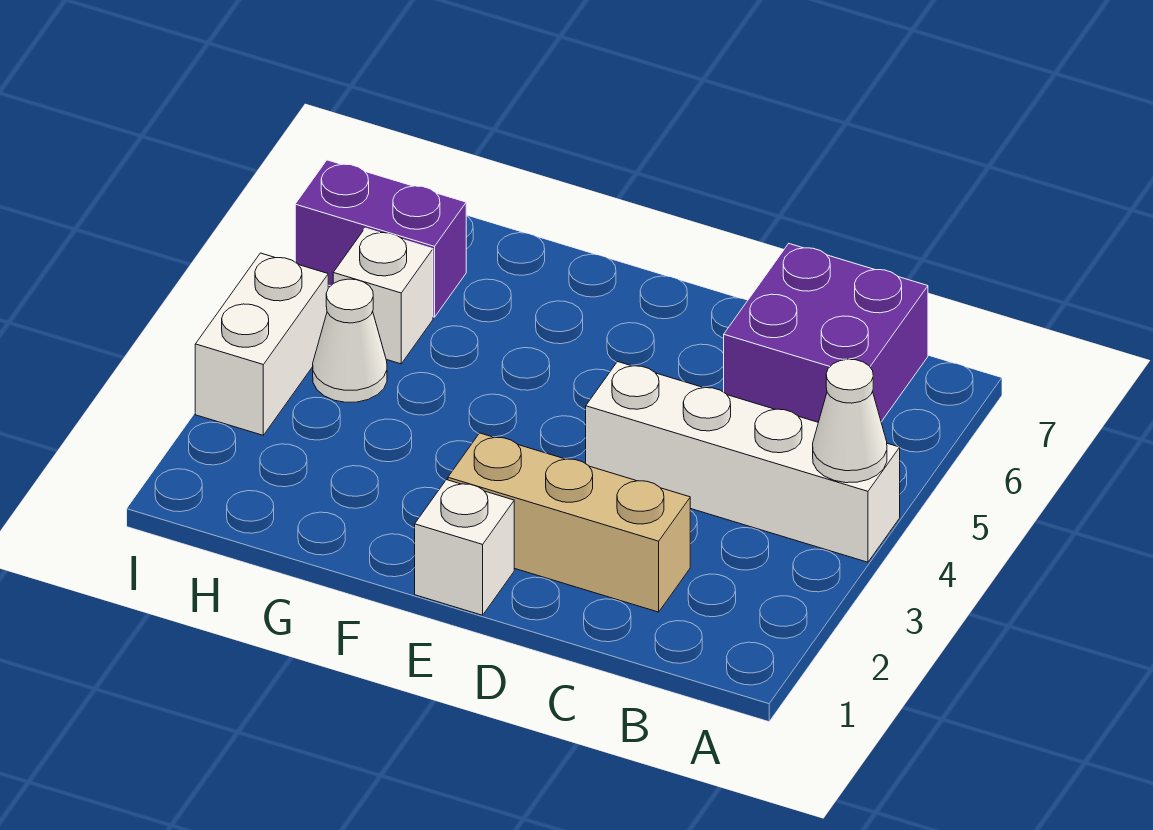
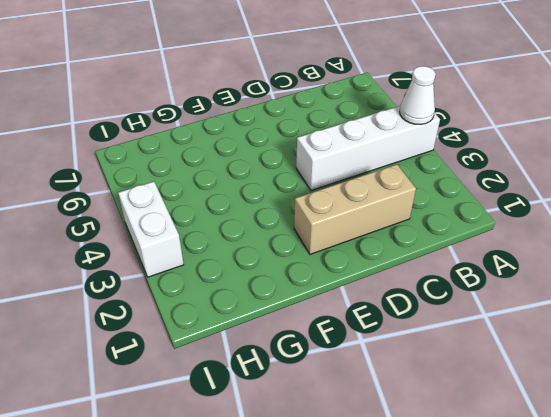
none -> purple brick B6:C7 level 1
none -> white brick E1 level 1

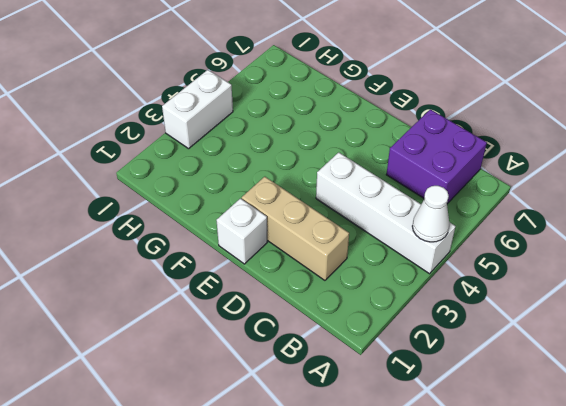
none -> white cone H4 level 1
none -> white brick H5 level 1

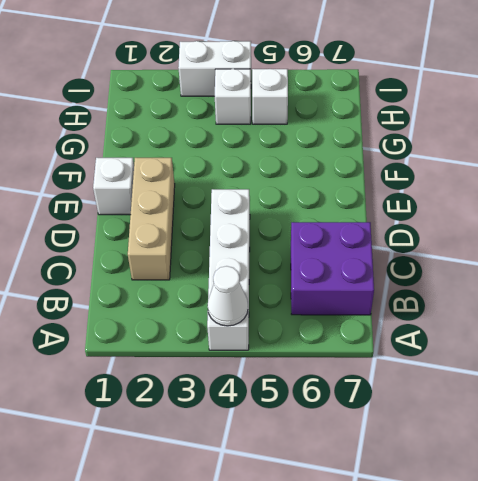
white brick H4 level 1 -> white cone H4 level 1
none -> purple brick H6:I6 level 1

